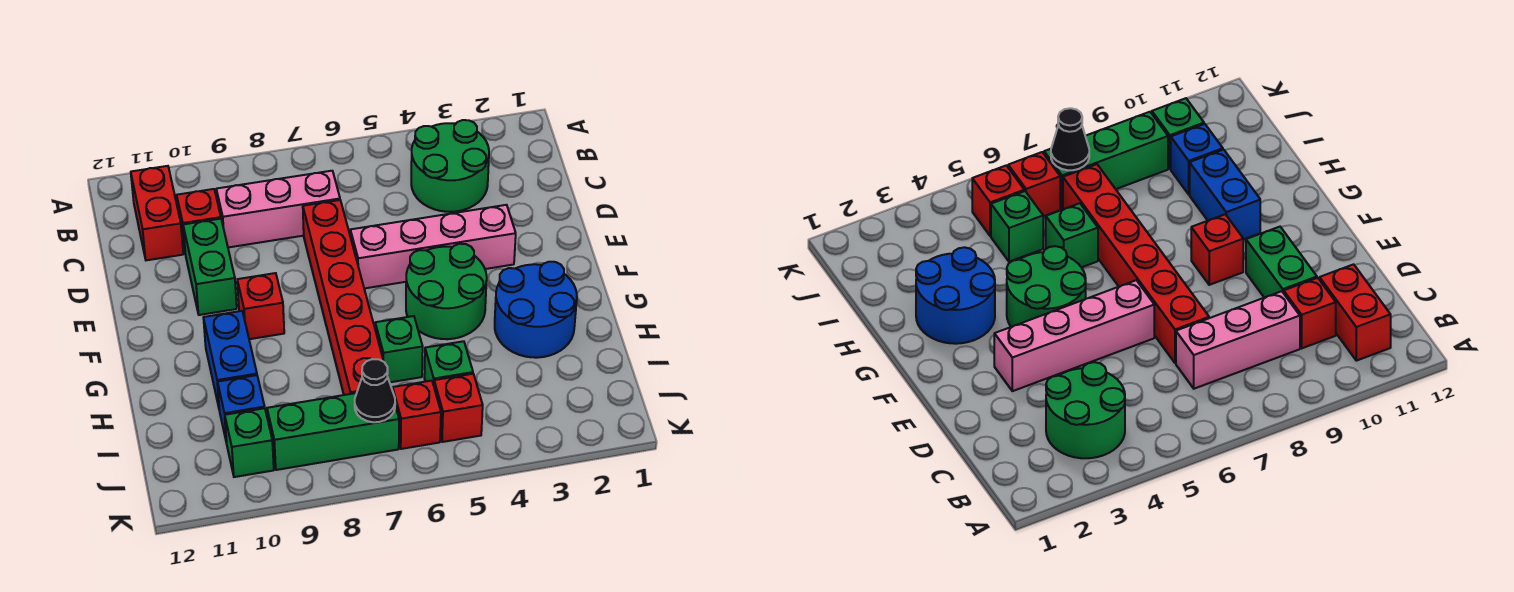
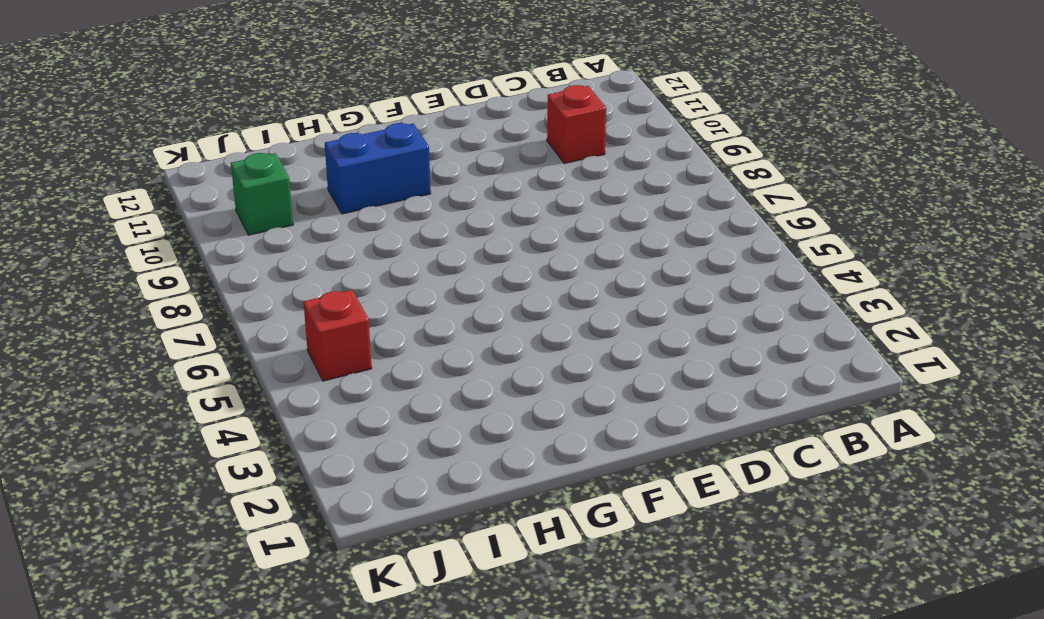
none -> green round brick B3:C4 level 1
none -> red brick B11:C11 level 1
none -> pink brick C7:C9 level 1

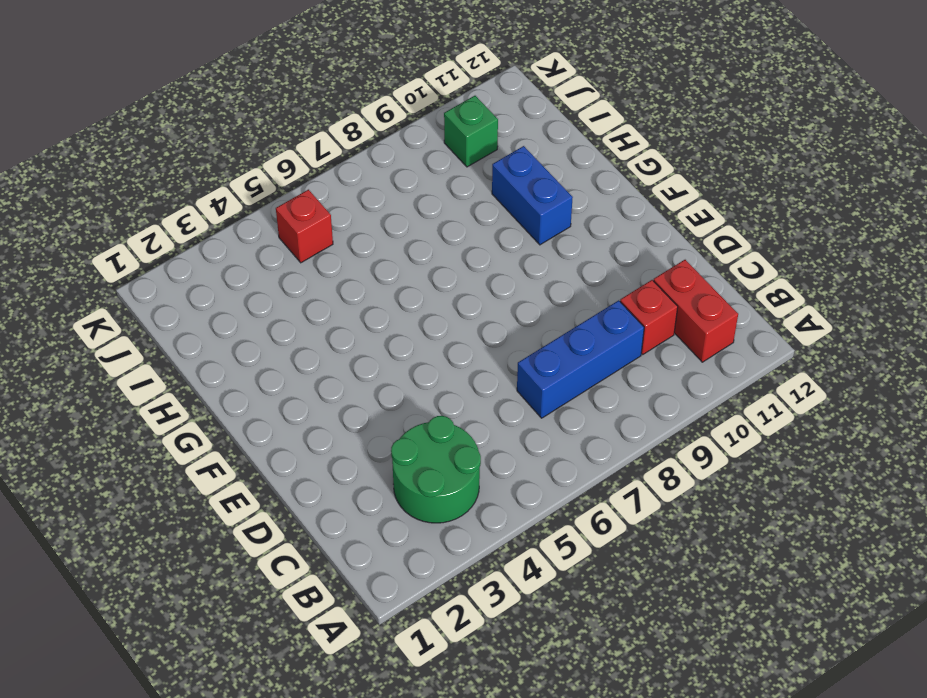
blue brick C7:C9 level 1 -> pink brick C7:C9 level 1
none -> red brick D7:I7 level 1
none -> green brick D10:E10 level 1
none -> pink brick E3:E6 level 1

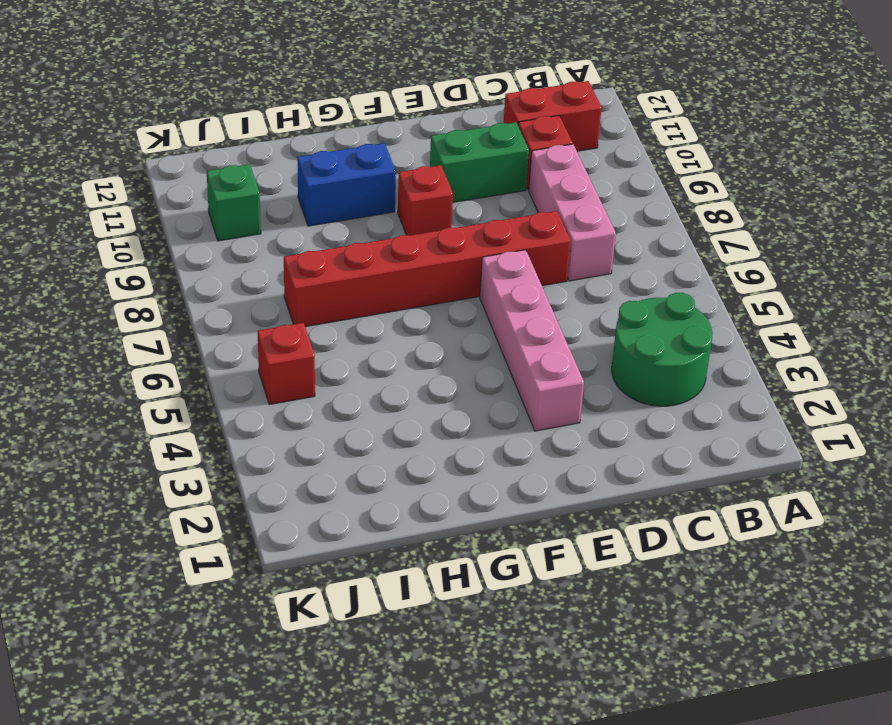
none -> green round brick F4:G5 level 1
none -> blue round brick G2:H3 level 1
none -> green brick H6 level 1

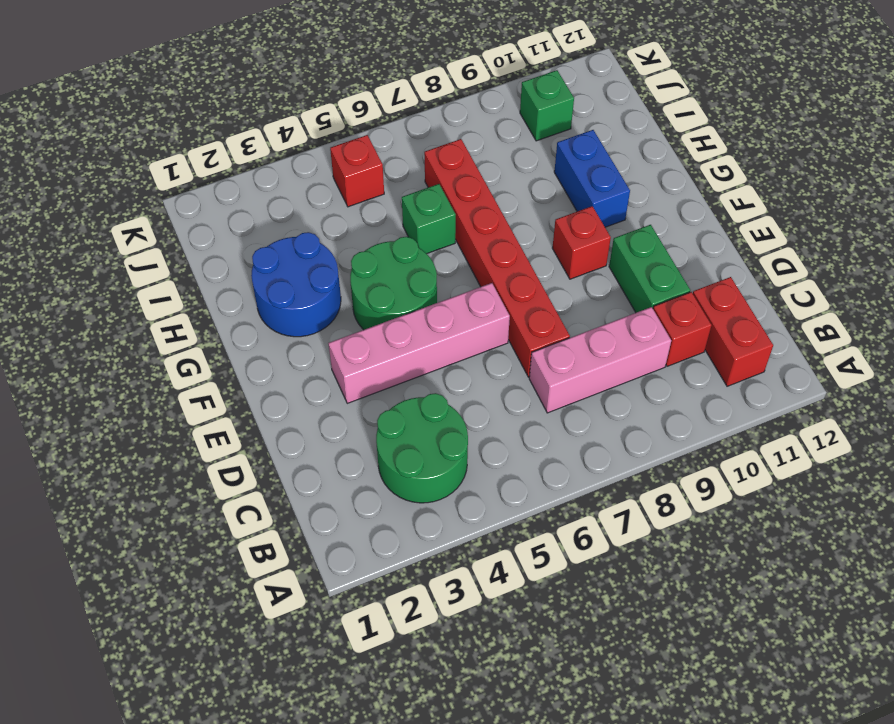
none -> green brick I5 level 1
none -> blue brick I10 level 1
none -> red brick J6 level 1

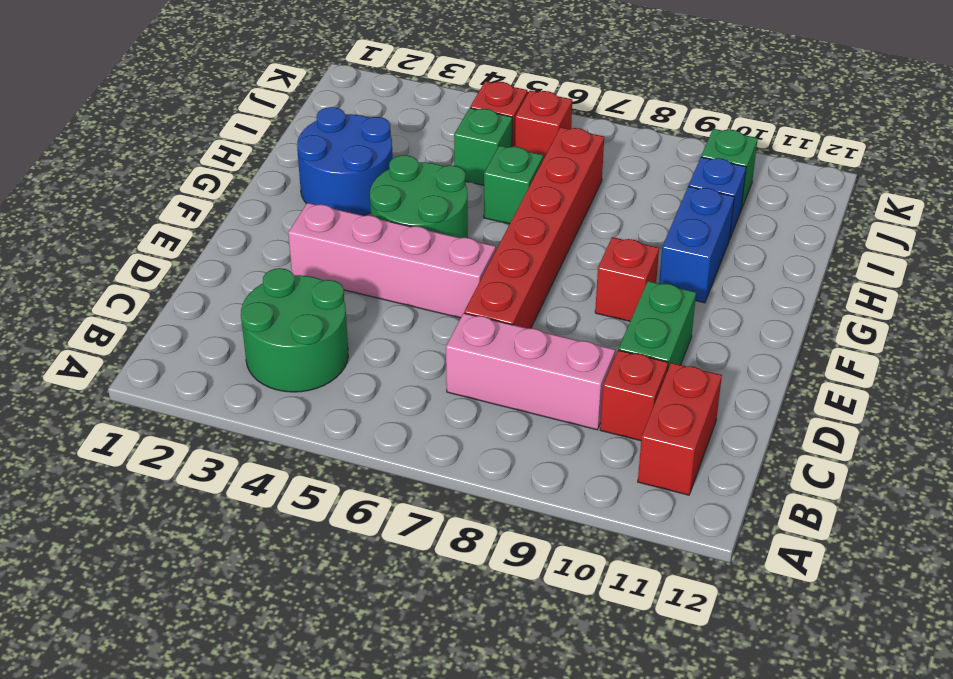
none -> green brick J7:J9 level 1
none -> black cone J7 level 2

